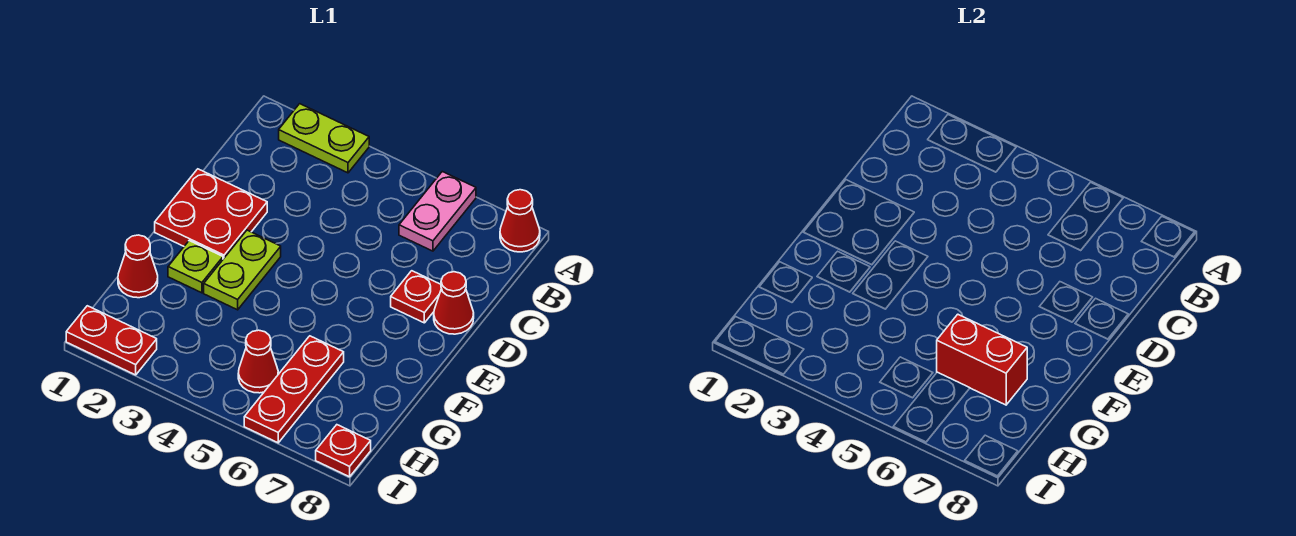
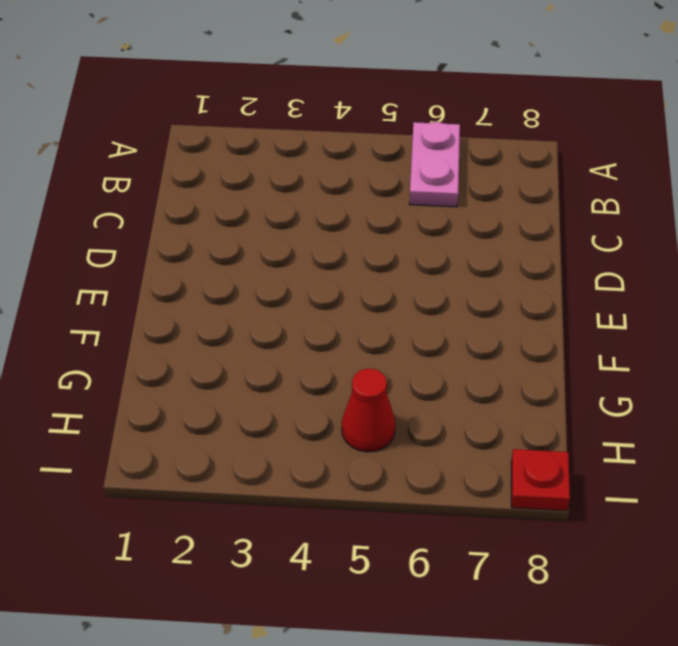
none -> lime plate A2:A3 level 1
none -> red cone A8 level 1
none -> red plate D1:E2 level 1

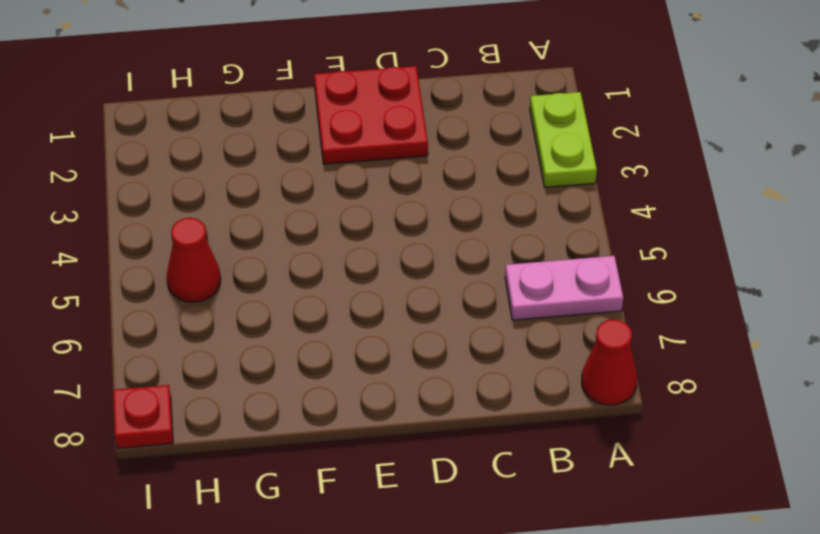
none -> red plate D7 level 1
none -> red cone D8 level 1
none -> lime plate E3:F3 level 1

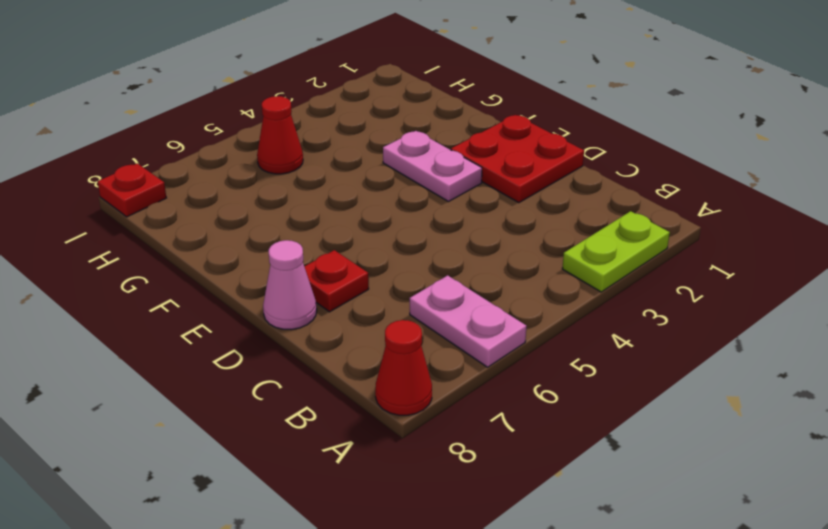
pink cone D8 level 1 -> red cone D8 level 1
pink plate E3:F3 level 1 -> lime plate E3:F3 level 1
none -> lime plate F2 level 1
none -> red cone G1 level 1
none -> red plate G6:I6 level 1

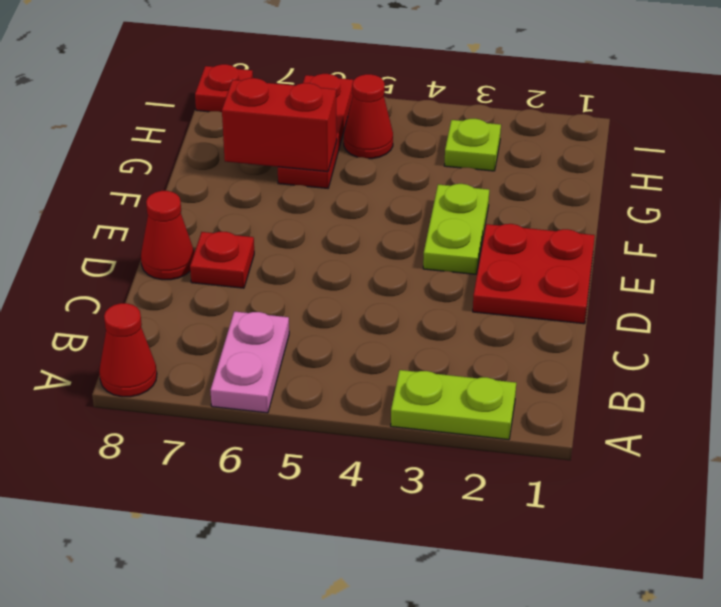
lime plate H3 level 1 -> lime plate F2 level 1
none -> red cone G1 level 1
none -> red plate I1:I2 level 1

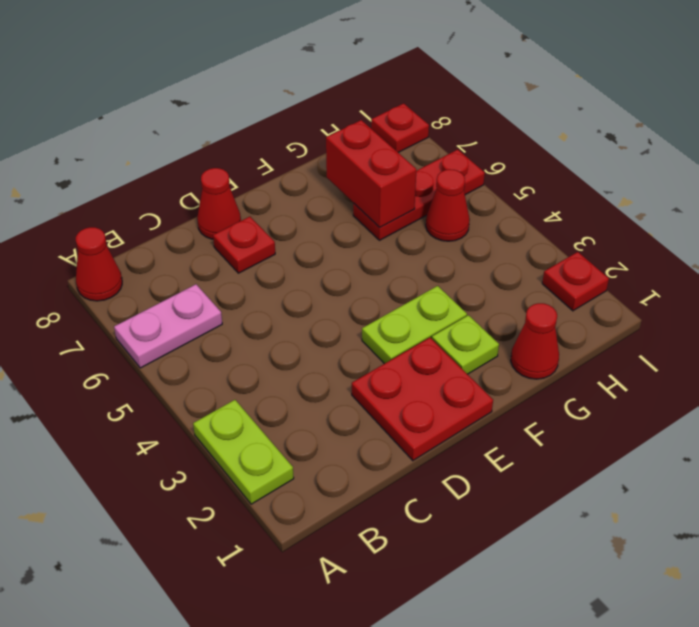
red plate I2 level 1 -> red plate I1:I2 level 1

